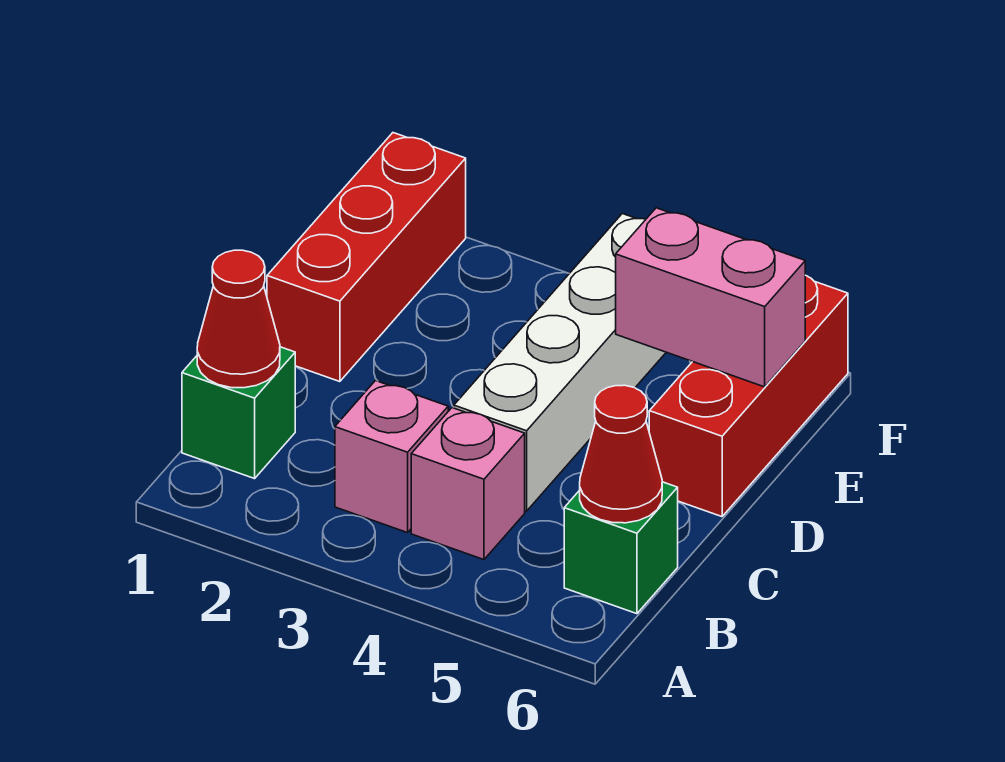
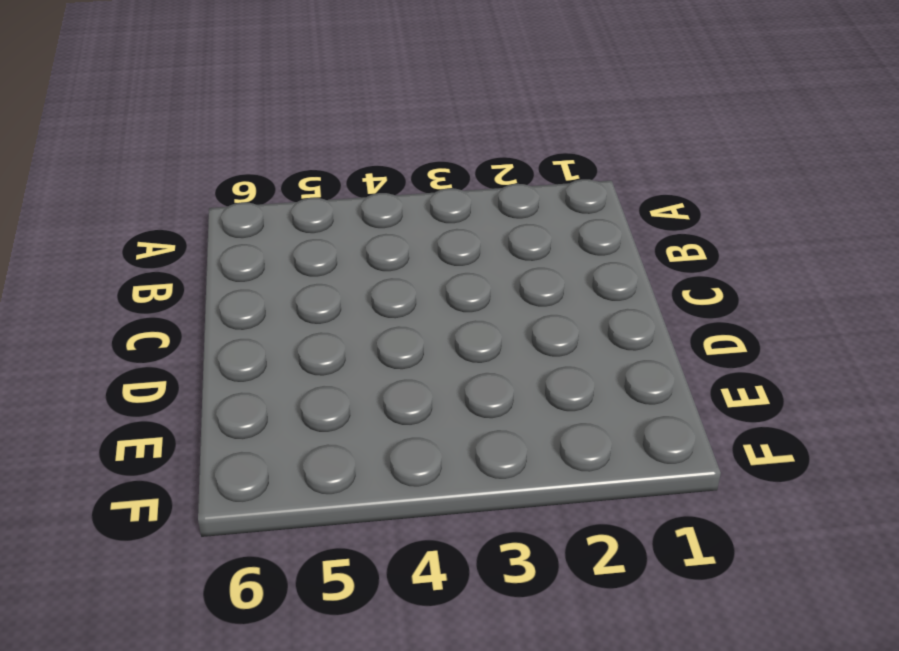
none -> green brick B1 level 1
none -> pink brick B3 level 1

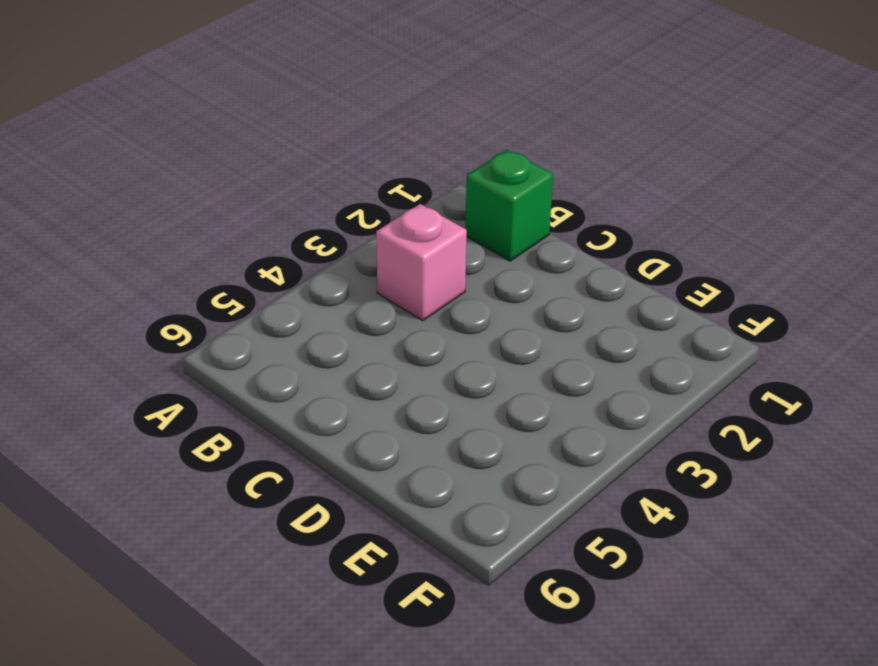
none -> pink brick B4 level 1
none -> green brick B6 level 1

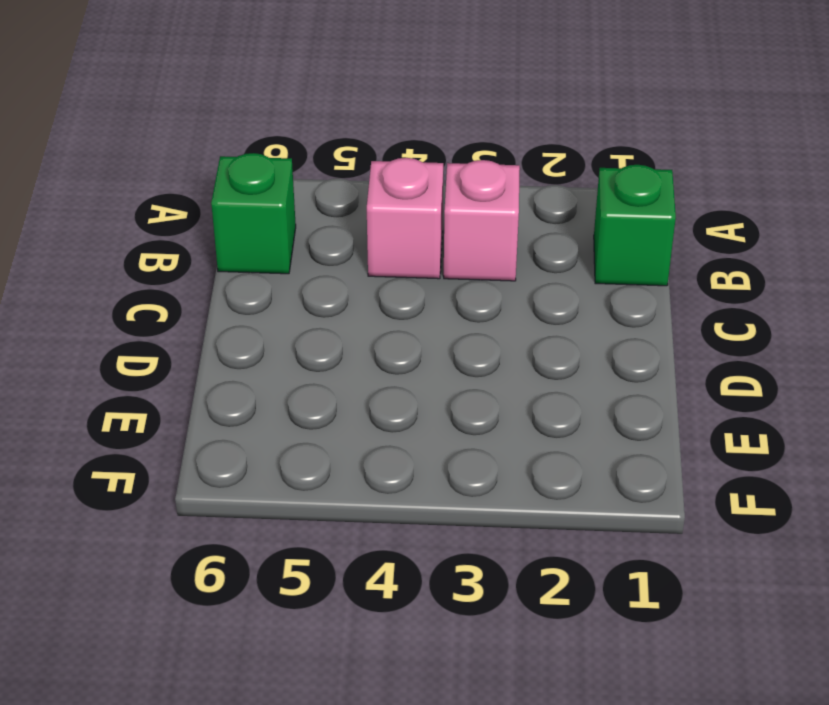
none -> white brick C4:F4 level 1
none -> red brick D1:F1 level 1

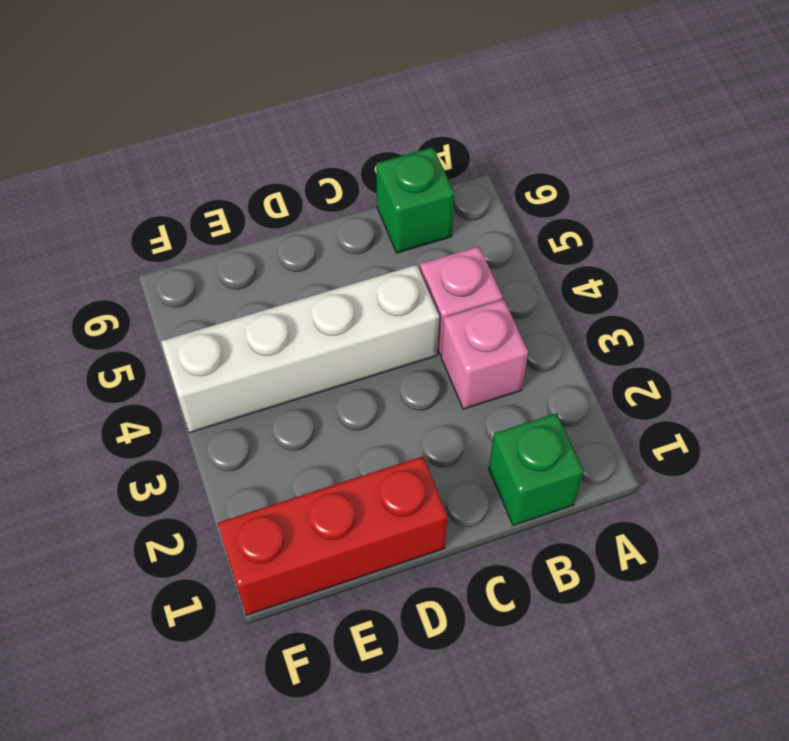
none -> red brick D6:F6 level 1
none -> red cone B1 level 2

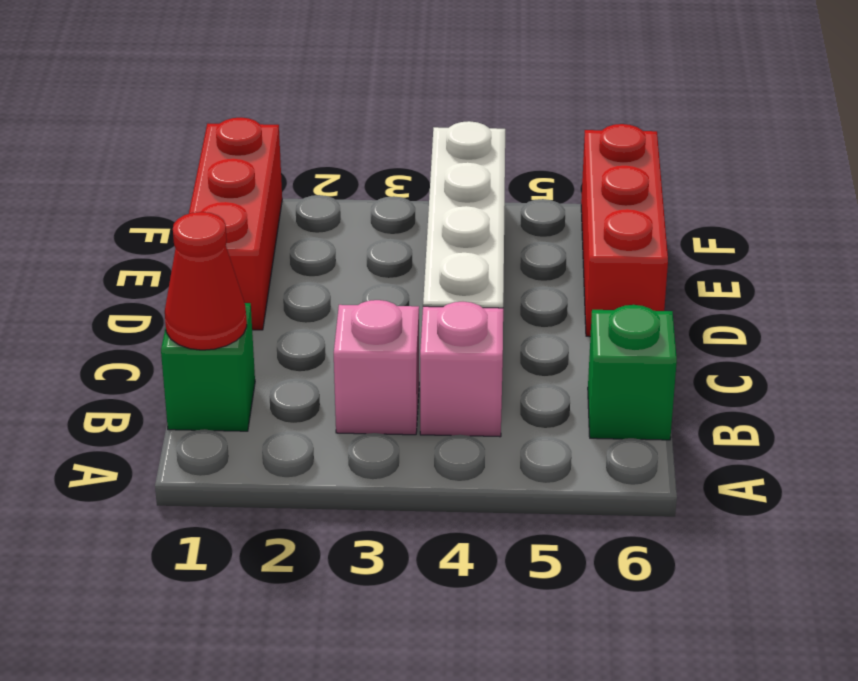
none -> red cone B6 level 2
none -> pink brick E5:E6 level 2

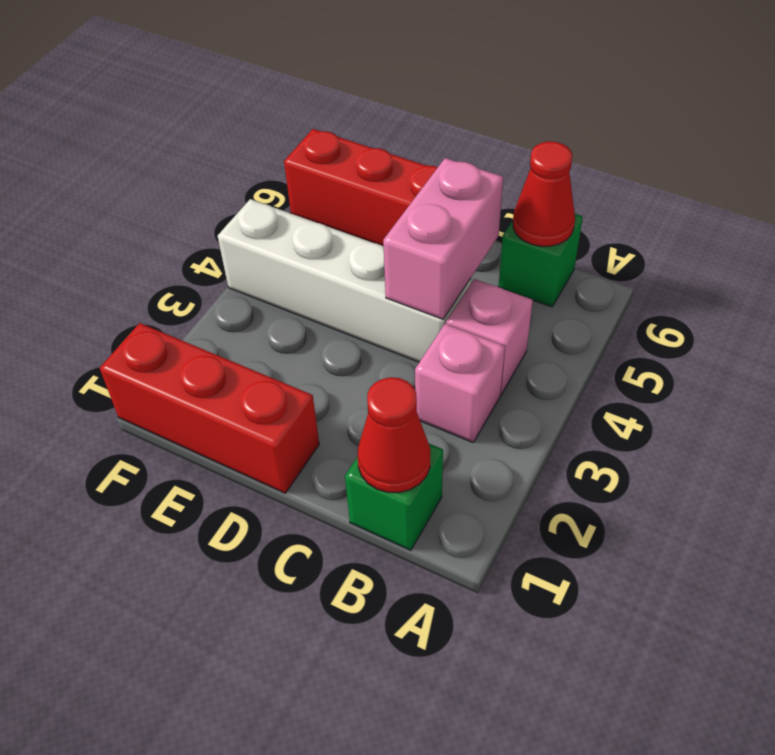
pink brick C4:C5 level 2 -> pink brick E5:E6 level 2

